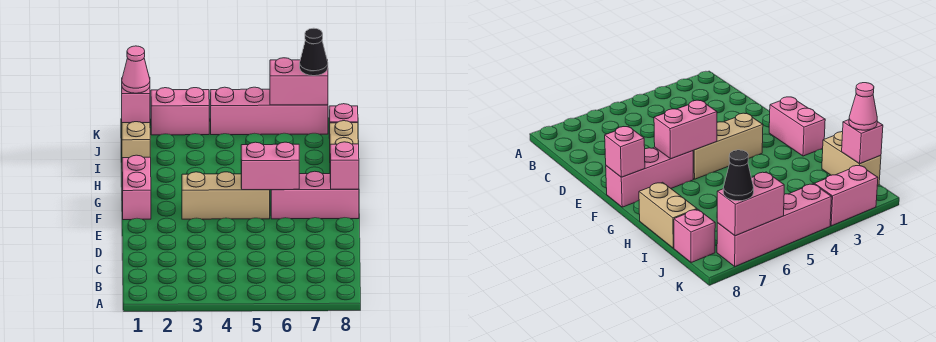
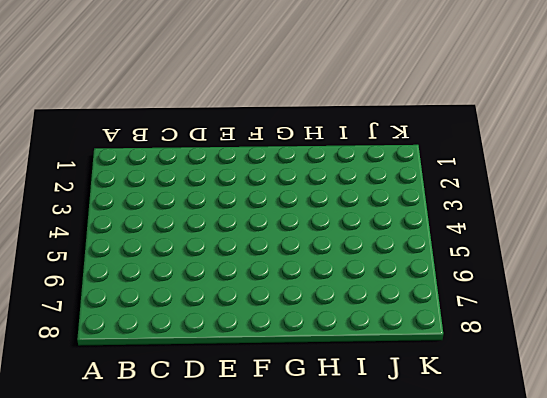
none -> pink brick F1:G1 level 1
none -> tan brick F3:F5 level 1
none -> pink brick F6:F8 level 1

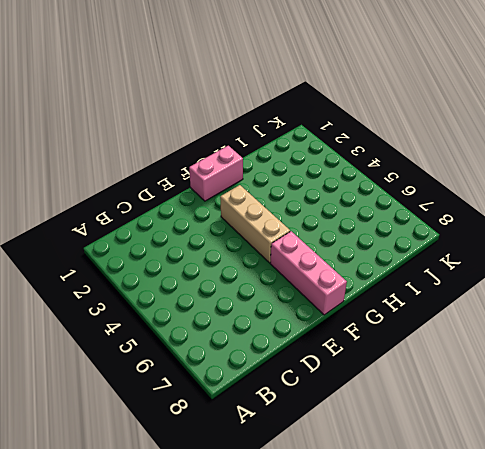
none -> tan brick H8:I8 level 1
none -> tan brick I1:J1 level 1
none -> pink brick J8 level 1

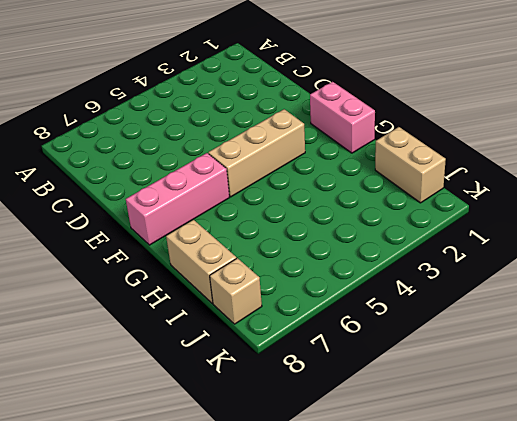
tan brick J8 level 1 -> pink brick J8 level 1
none -> pink brick K2:K3 level 1
none -> pink brick K4:K7 level 1
none -> pink brick F5:F6 level 2

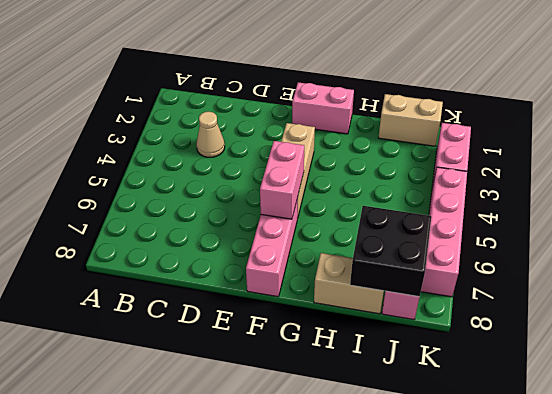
tan cone C3 level 1 -> none
black brick I7:J8 level 2 -> none
none -> pink brick F8 level 2
none -> pink brick J1 level 2
none -> pink brick K6:K7 level 2

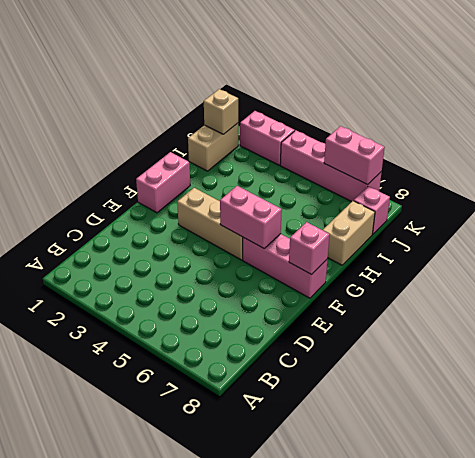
tan brick J1 level 2 -> pink brick J1 level 2
none -> pink cone J1 level 3
none -> black cone K7 level 3

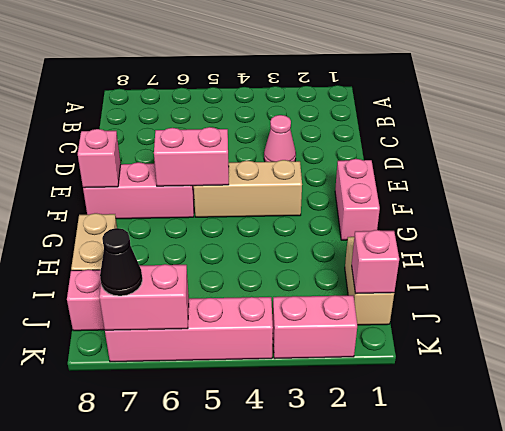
pink cone D3 level 1 -> pink cone J1 level 3

